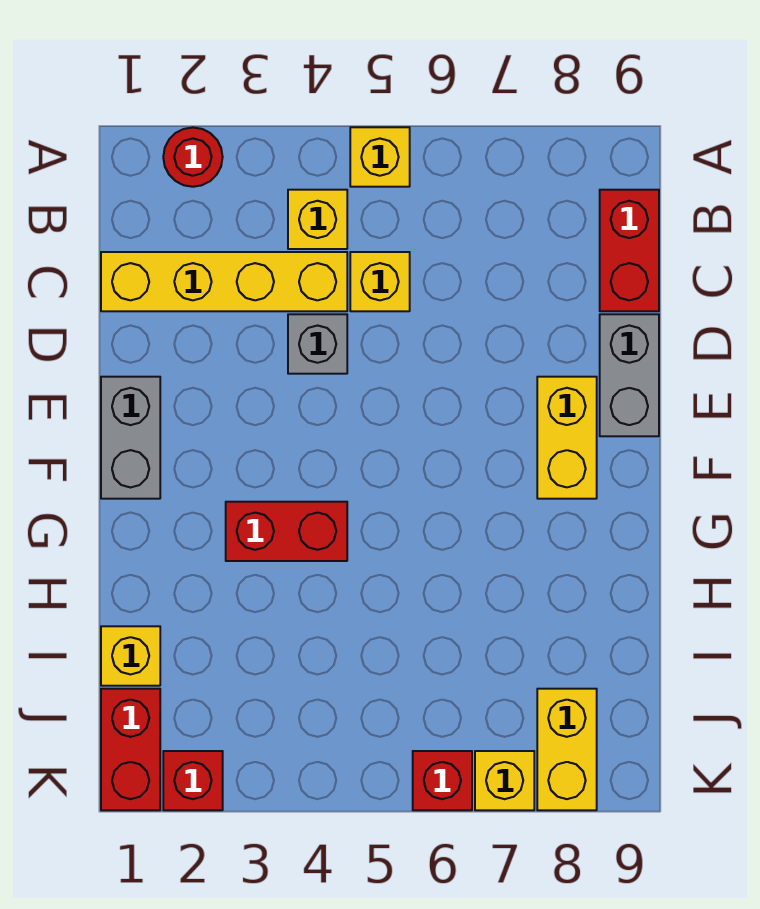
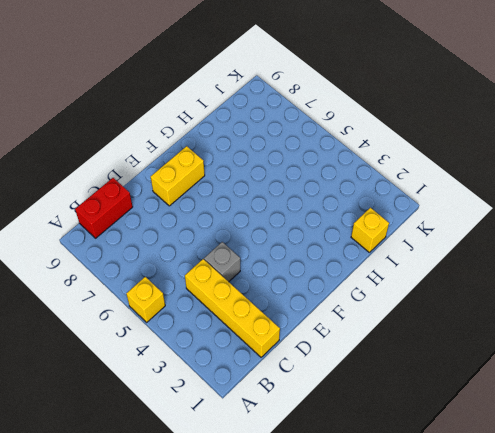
none -> red round brick A2 level 1
none -> yellow brick B4 level 1
none -> yellow brick C5 level 1

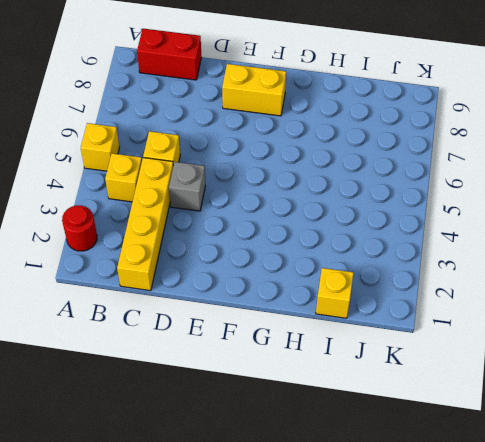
none -> grey brick D9:E9 level 1
none -> grey brick E1:F1 level 1
none -> red brick G3:G4 level 1

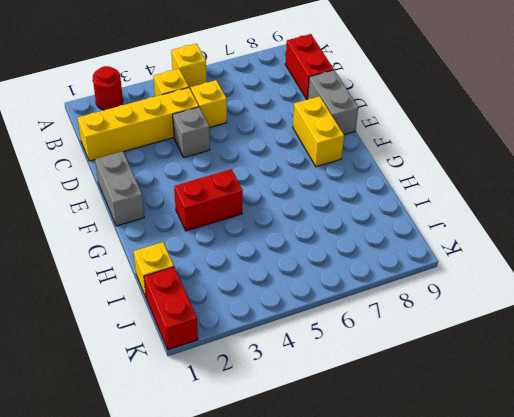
none -> yellow brick J8:K8 level 1
none -> red brick K2 level 1
none -> red brick K6 level 1

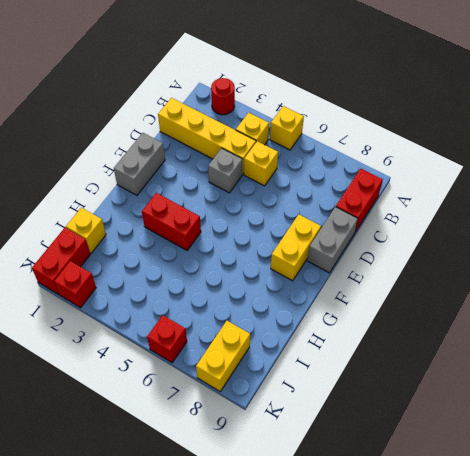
none -> yellow brick K7 level 1

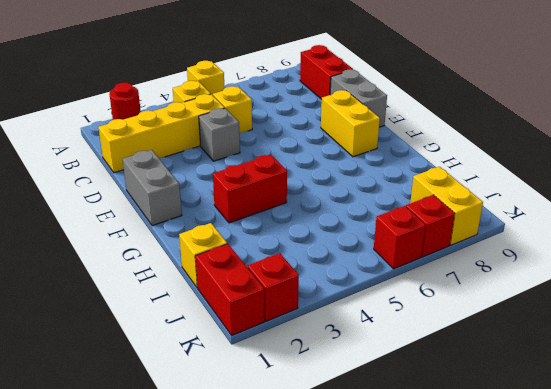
red brick K7 level 1 -> yellow brick K7 level 1

